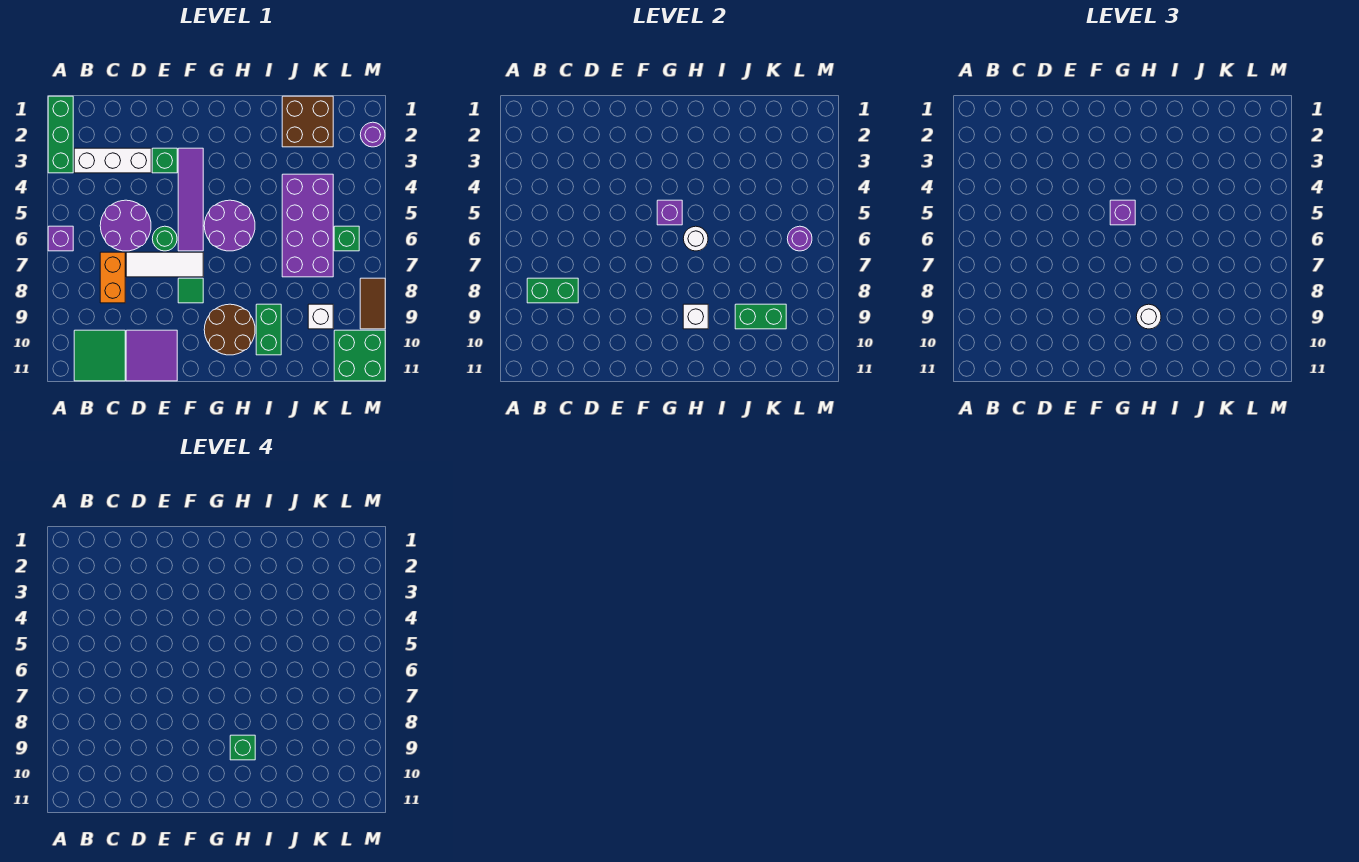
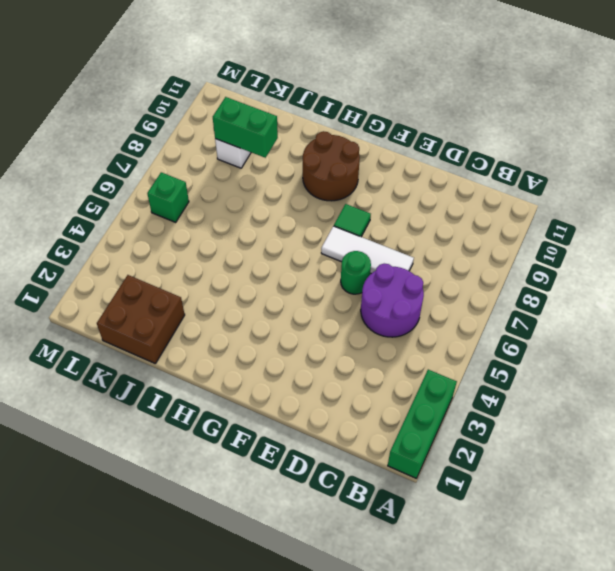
none -> purple brick A6 level 1
none -> white brick B3:D3 level 1
none -> green tile B10:C11 level 1
none -> orange brick C7:C8 level 1

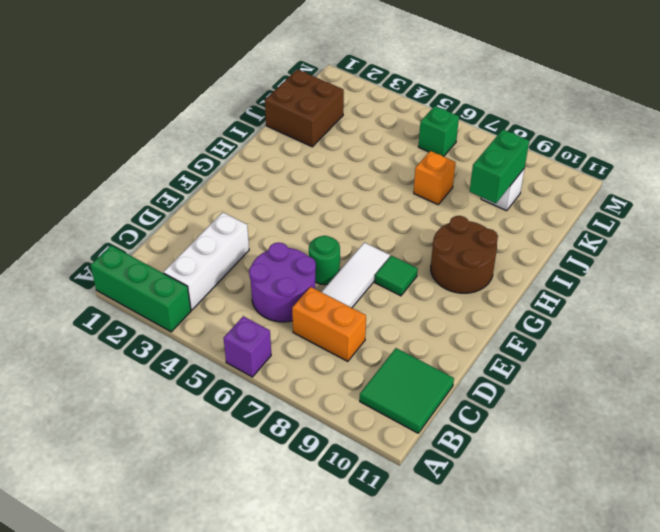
orange brick J7 level 1 -> purple brick J4:K7 level 1
none -> purple tile D10:E11 level 1
none -> green brick E3 level 1
none -> purple tile F3:F6 level 1
none -> purple round brick G5:H6 level 1

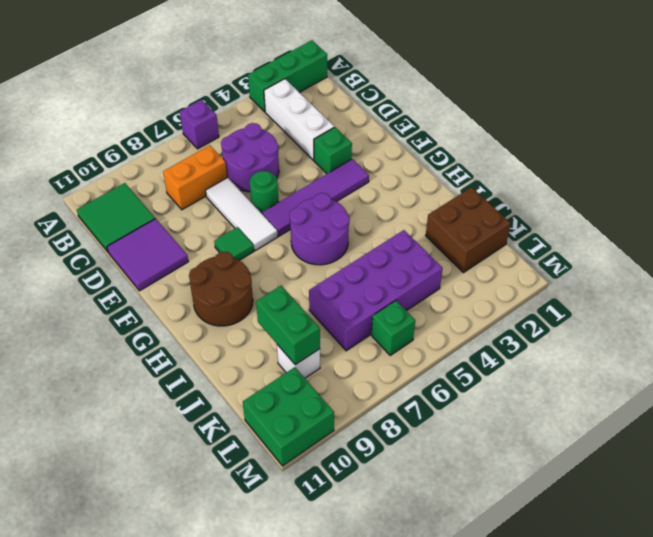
none -> green brick I9:I10 level 1
none -> purple round brick M2 level 1
none -> brown tile M8:M9 level 1
none -> green brick B8:C8 level 2

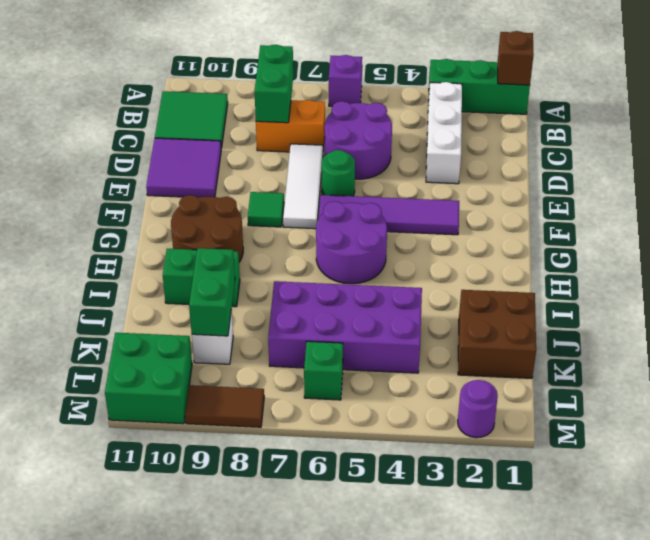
brown brick A1 level 2 -> none
none -> green brick E3 level 1
none -> purple brick G5 level 2
none -> white round brick H6 level 2
none -> white brick H9 level 2

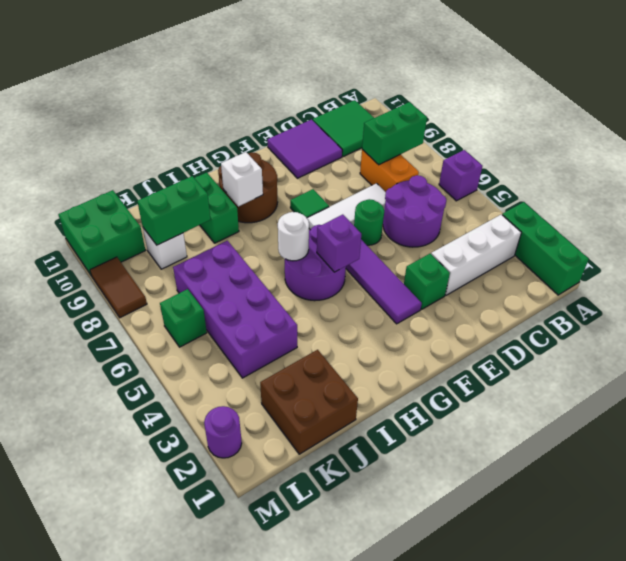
none -> purple round brick L6 level 2
none -> purple brick G5 level 3
none -> white round brick H9 level 3
none -> green brick H9 level 4

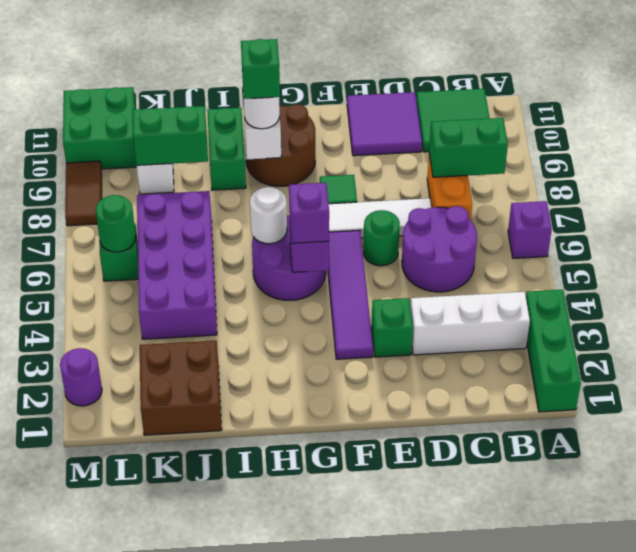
green round brick L6 level 2 -> purple round brick L6 level 2

